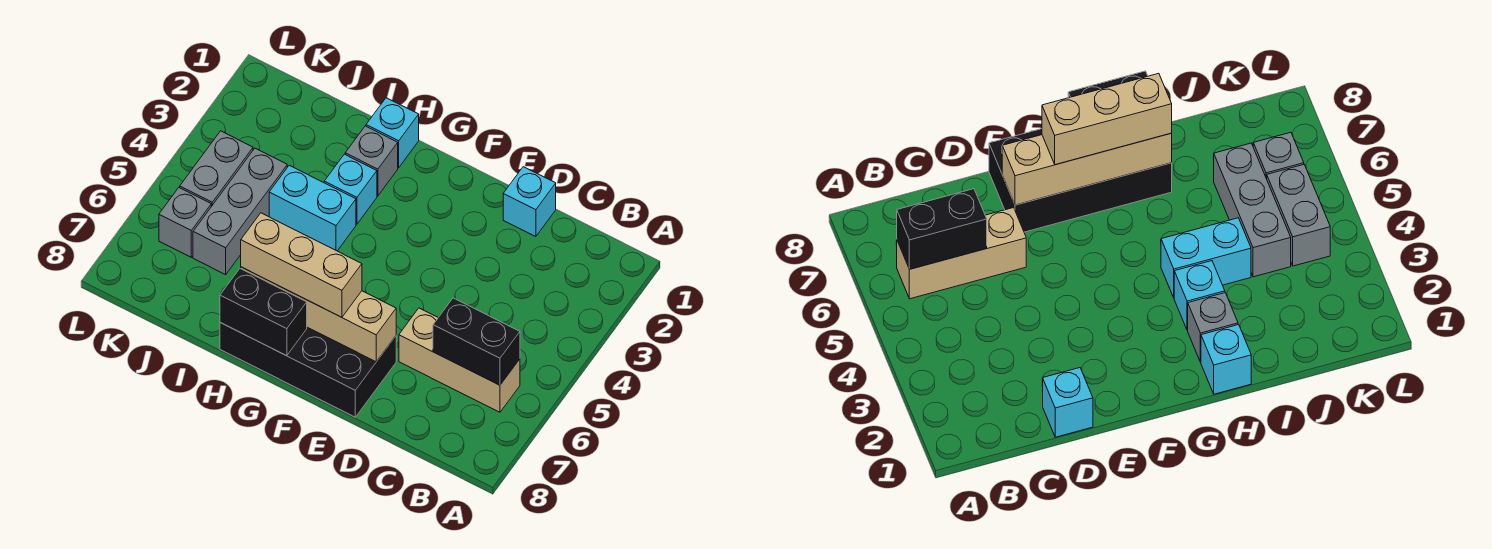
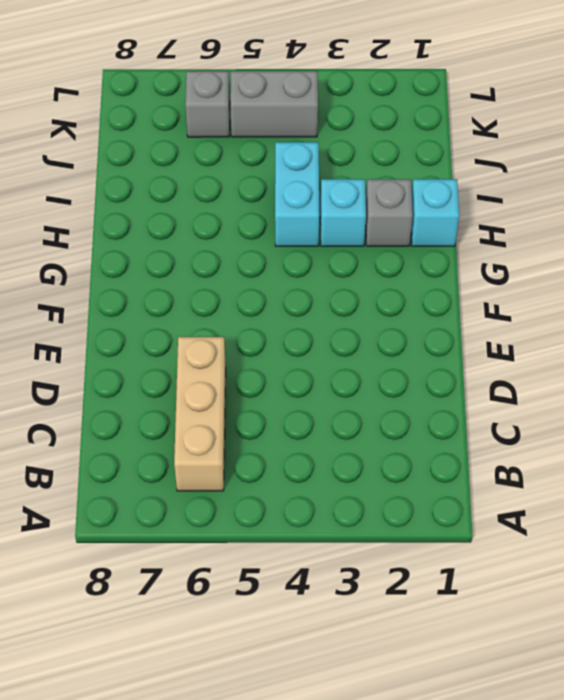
none -> cyan brick D1 level 1
none -> black brick E7:H8 level 1
none -> grey brick J4:J6 level 1

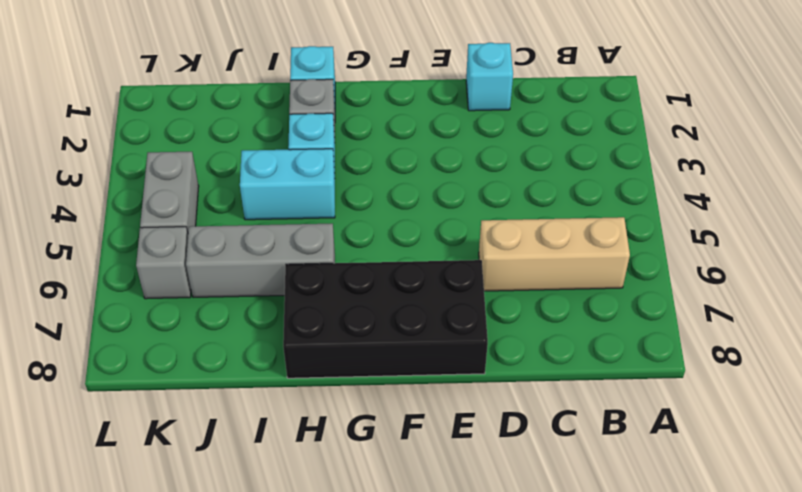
grey brick H6:J6 level 1 -> grey brick J4:J6 level 1
none -> black brick B6:C6 level 2
none -> tan brick E7:H7 level 2
none -> black brick G8:H8 level 2

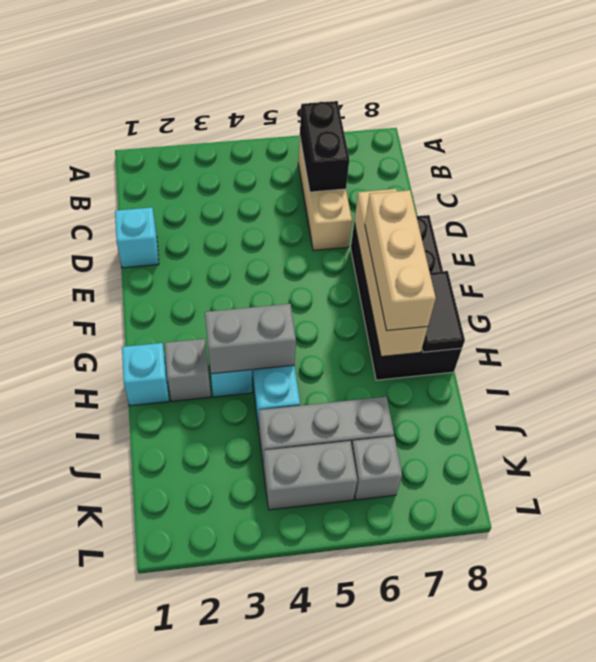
black tile G8:H8 level 2 -> black brick G8:H8 level 2
grey brick H3:H4 level 2 -> none

